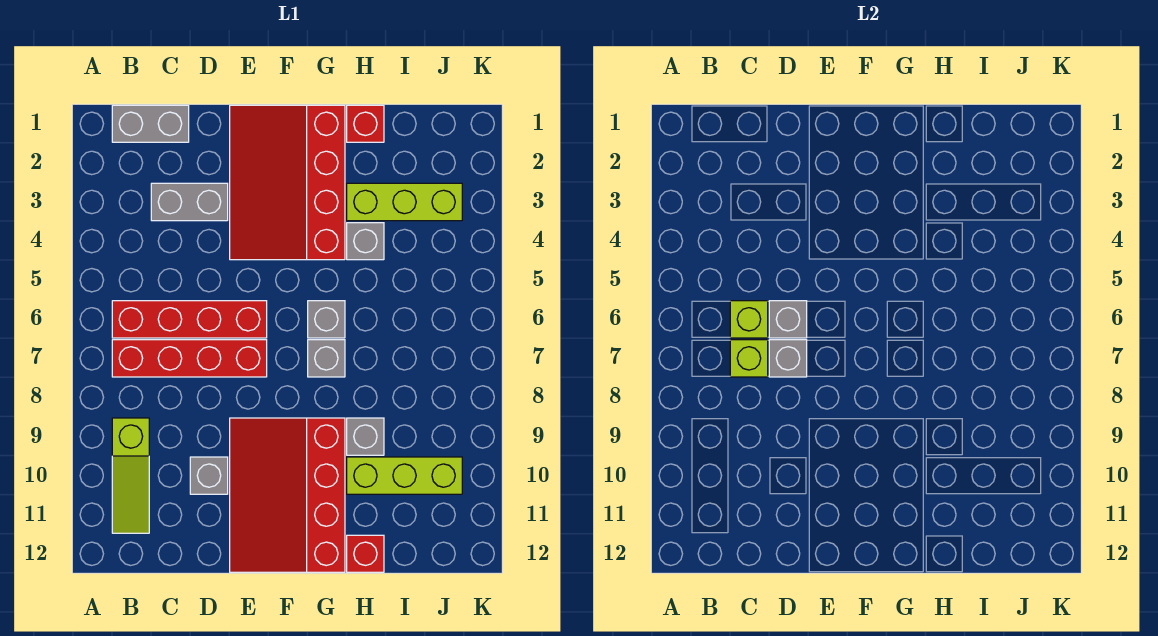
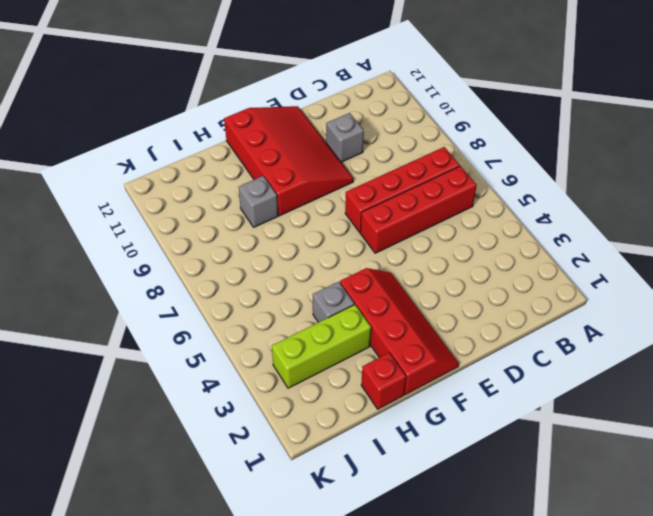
red slope F1:G4 level 1 top G -> red slope E1:G4 level 1 top G
none -> grey brick B1:C1 level 1
none -> lime slope B9:B11 level 1 top 9
none -> grey brick C3:D3 level 1

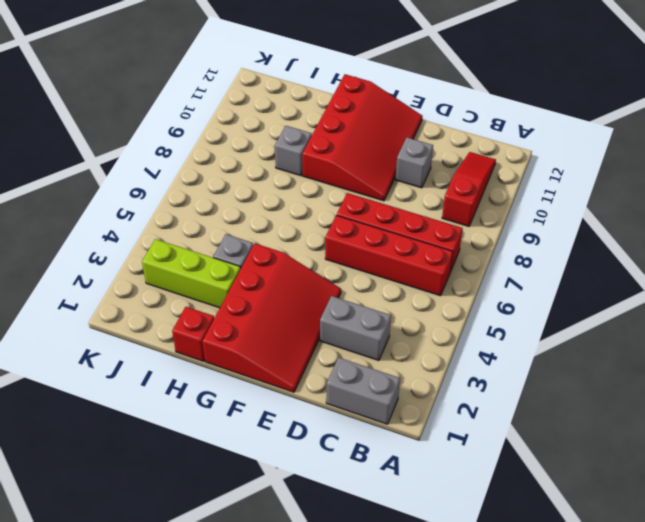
red slope B9:B11 level 1 top 9 -> lime slope B9:B11 level 1 top 9
none -> grey brick G6 level 1
none -> grey brick G7 level 1
none -> lime brick H10:J10 level 1

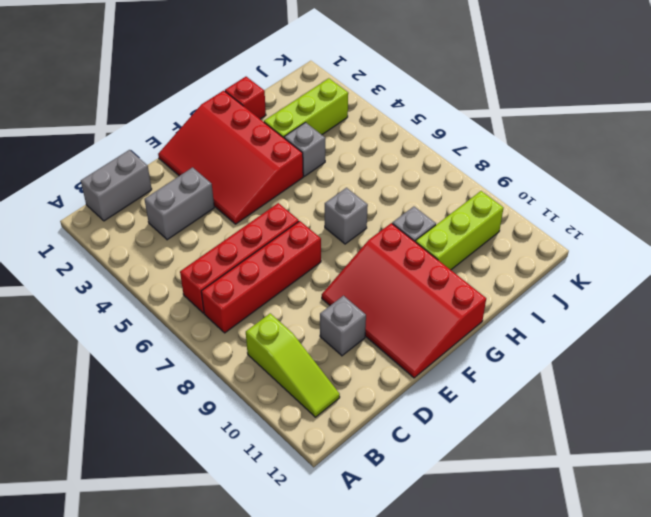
none -> grey brick G6 level 1
none -> red brick H12 level 1
none -> lime brick C6 level 2

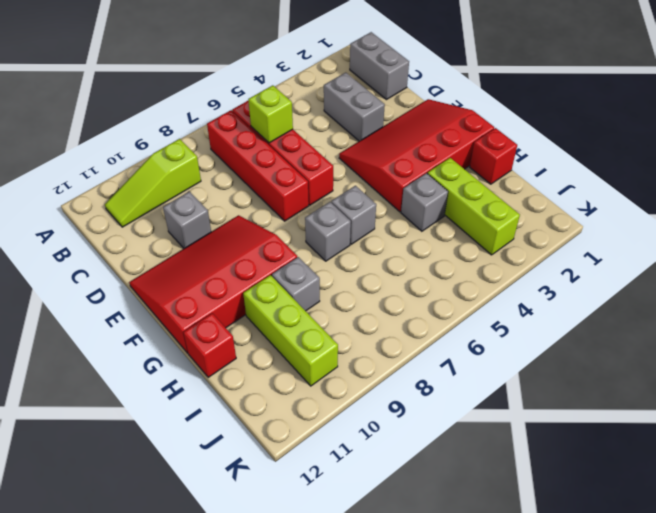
none -> lime brick C7 level 2
none -> grey brick D6 level 2
none -> grey brick D7 level 2

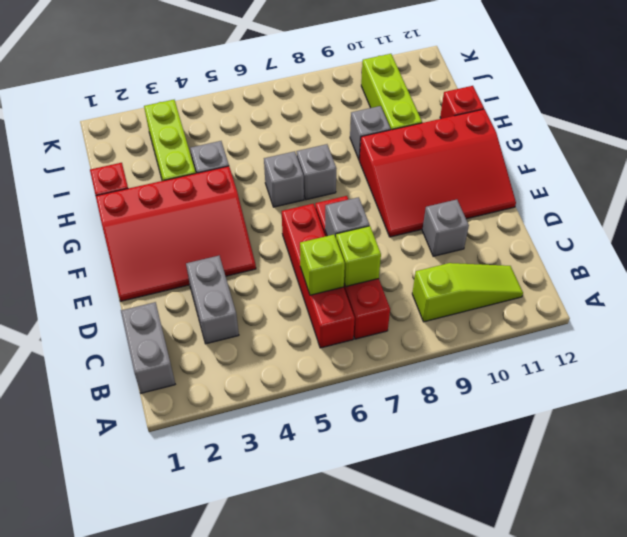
none -> grey brick D6 level 2

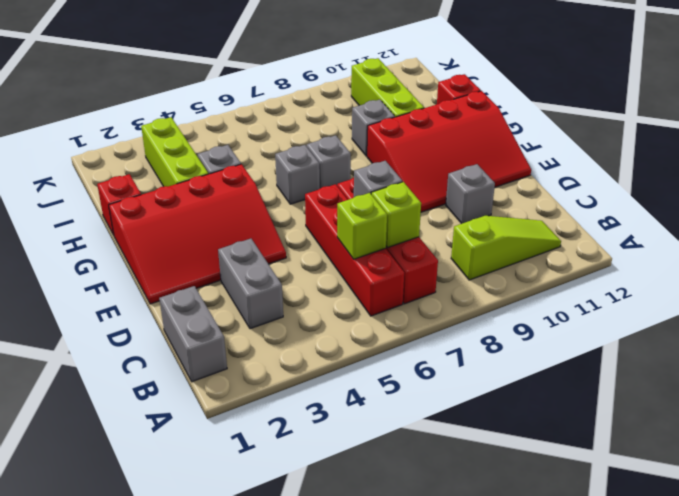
none -> grey brick D6 level 2

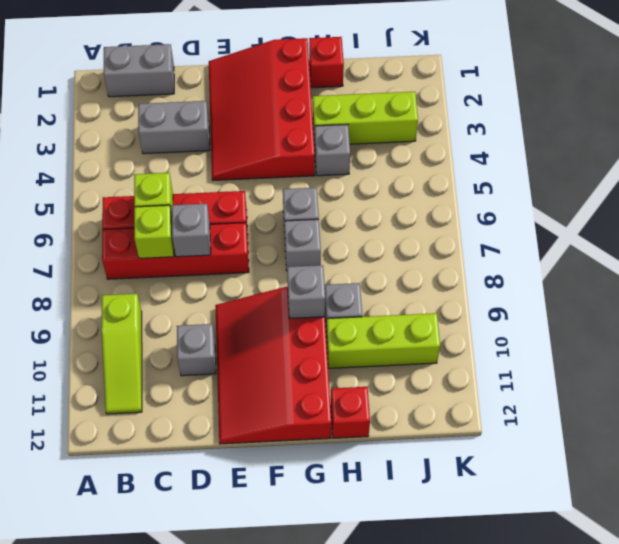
grey brick G9 level 2 -> grey brick D6 level 2

